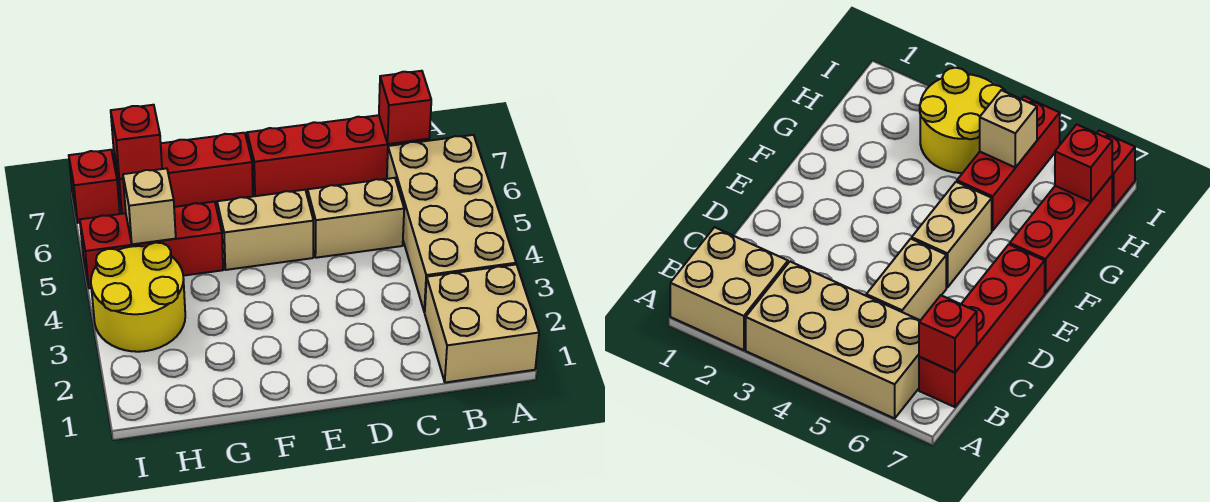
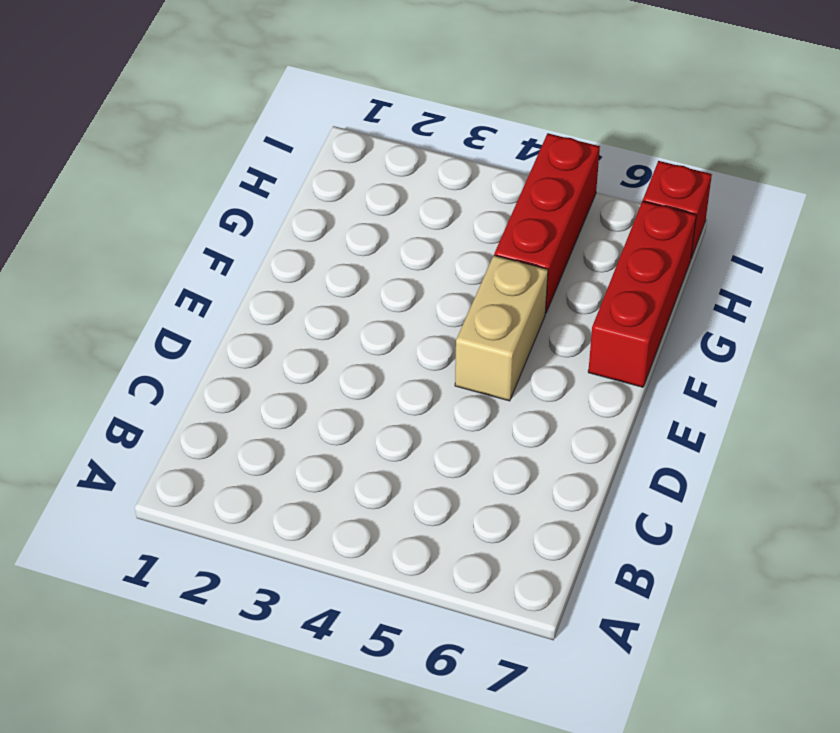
none -> tan brick A1:B2 level 1
none -> tan brick A3:B6 level 1
none -> red brick B7:E7 level 1

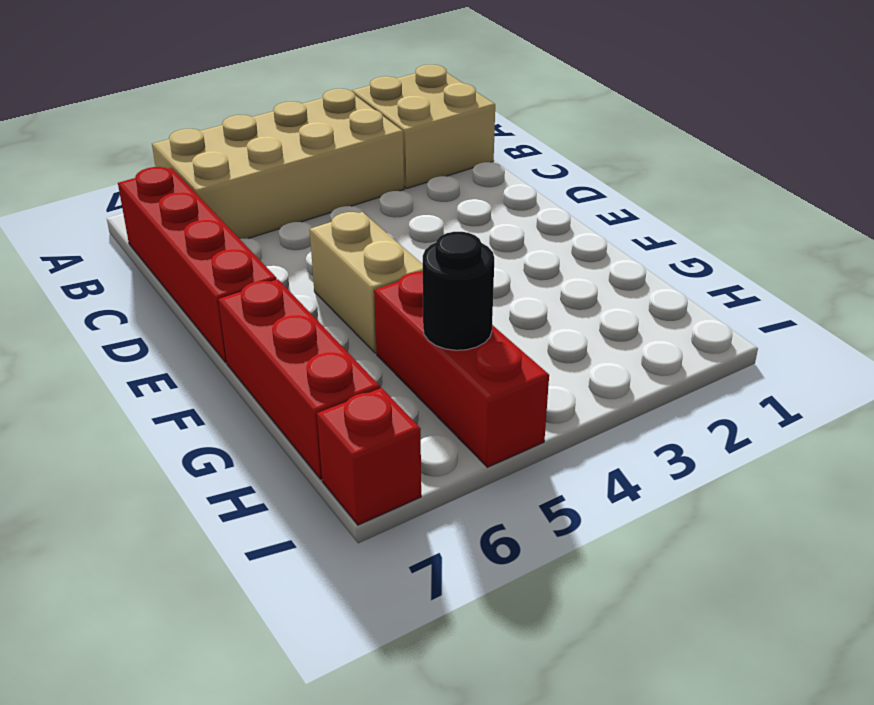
black round brick H5 level 2 -> tan brick H5 level 2
none -> tan brick C5:D5 level 1
none -> yellow round brick H3:I4 level 1
none -> red brick B7 level 2

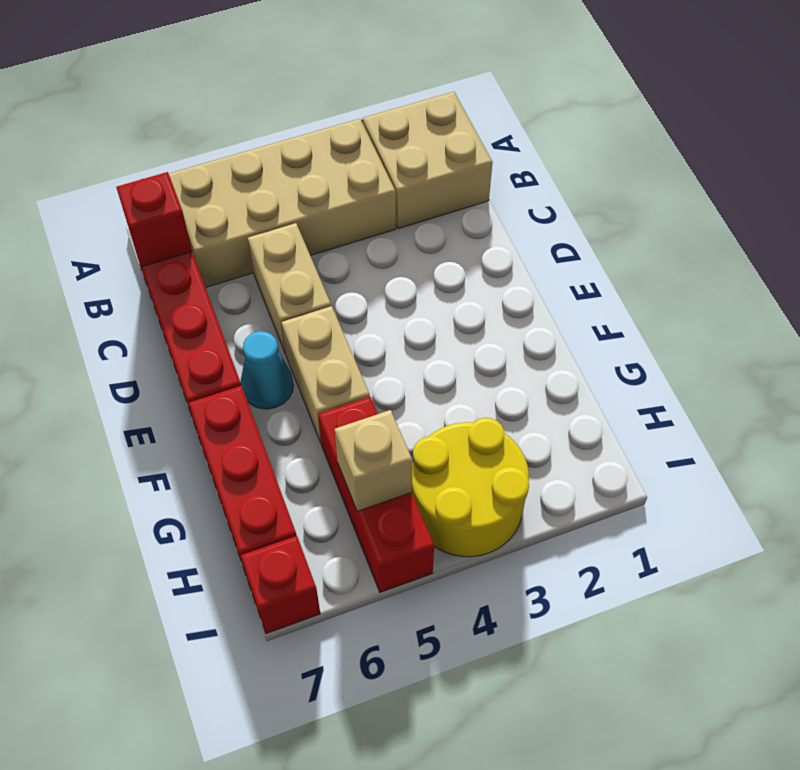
cyan cone E6 level 1 -> none
none -> red brick H7 level 2

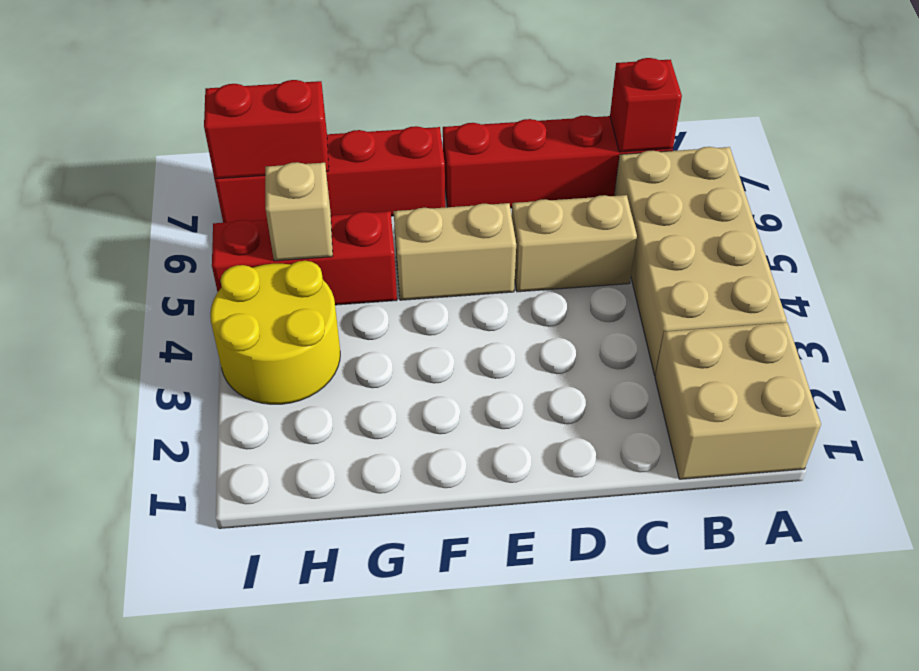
red brick H7:I7 level 2 -> red brick H7 level 2

